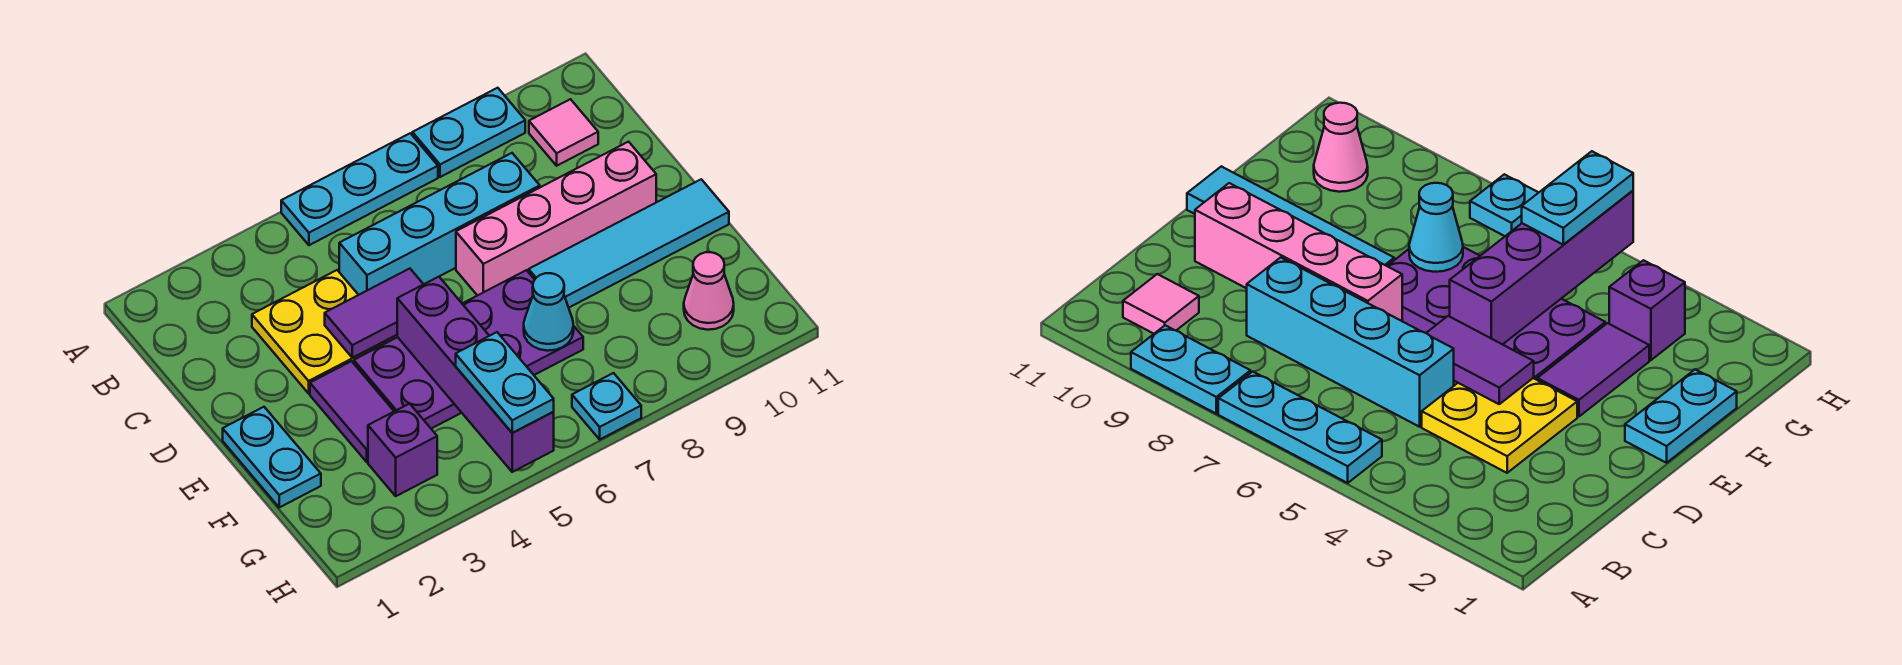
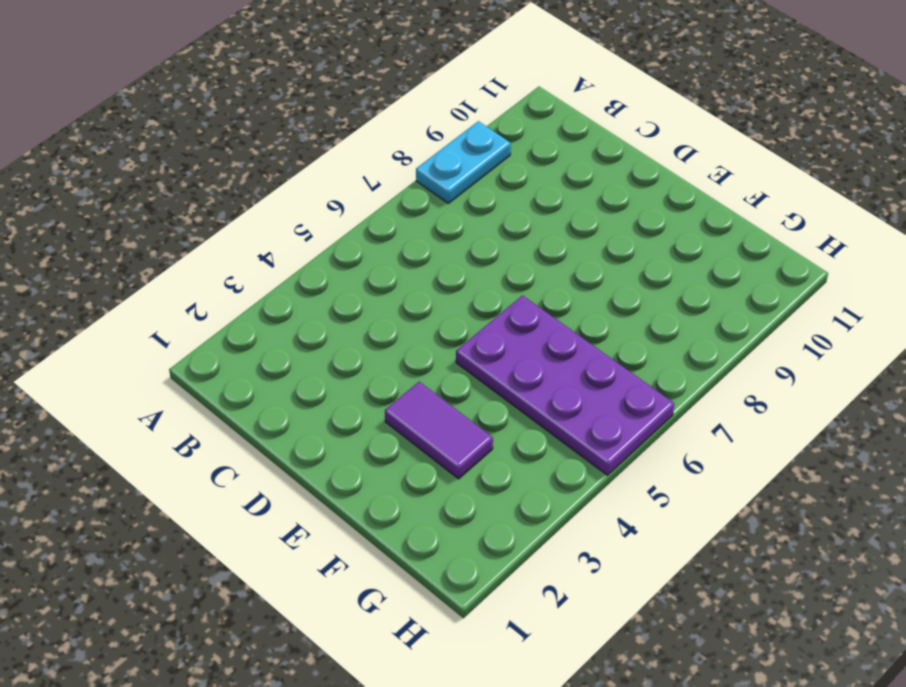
purple plate E5:H6 level 1 -> purple plate E4:F7 level 1
none -> cyan plate A5:A7 level 1
none -> pink tile B10 level 1
none -> yellow plate C3:D4 level 1

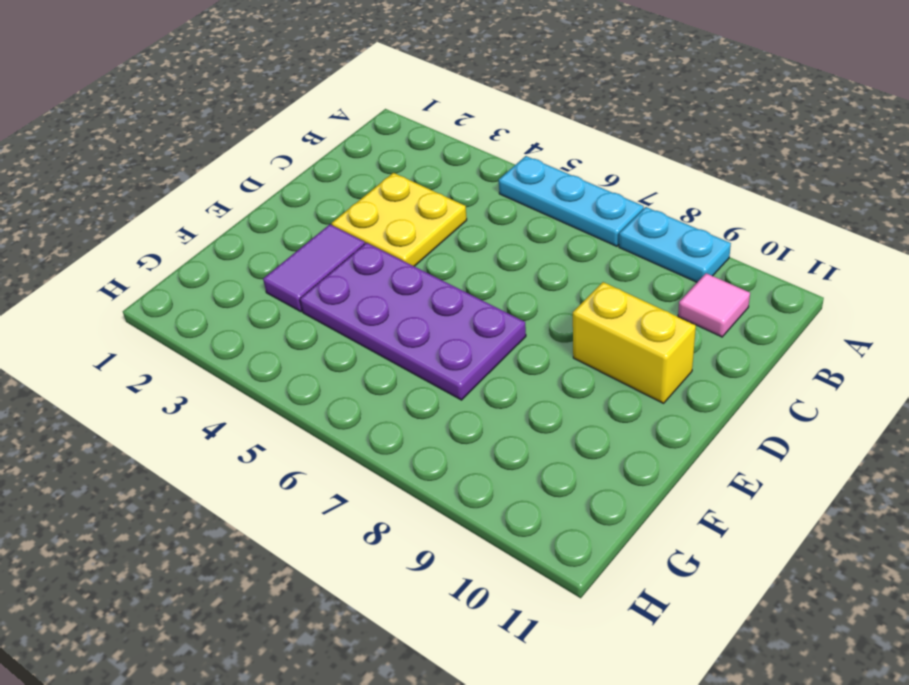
yellow brick D9:D10 level 1 -> pink brick D7:D10 level 1
none -> cyan brick C5:C8 level 1
none -> cyan plate E1:F1 level 1
none -> cyan tile E8:E11 level 1

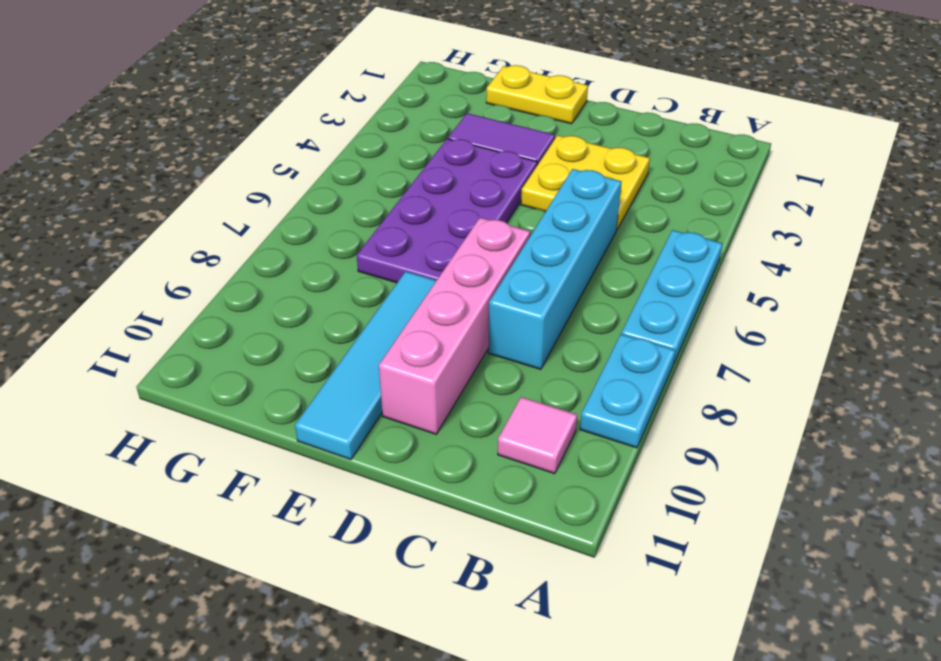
yellow plate E1:F1 level 1 -> cyan plate E1:F1 level 1
none -> purple brick G3 level 1
none -> pink cone G10 level 1
none -> cyan plate H7 level 1

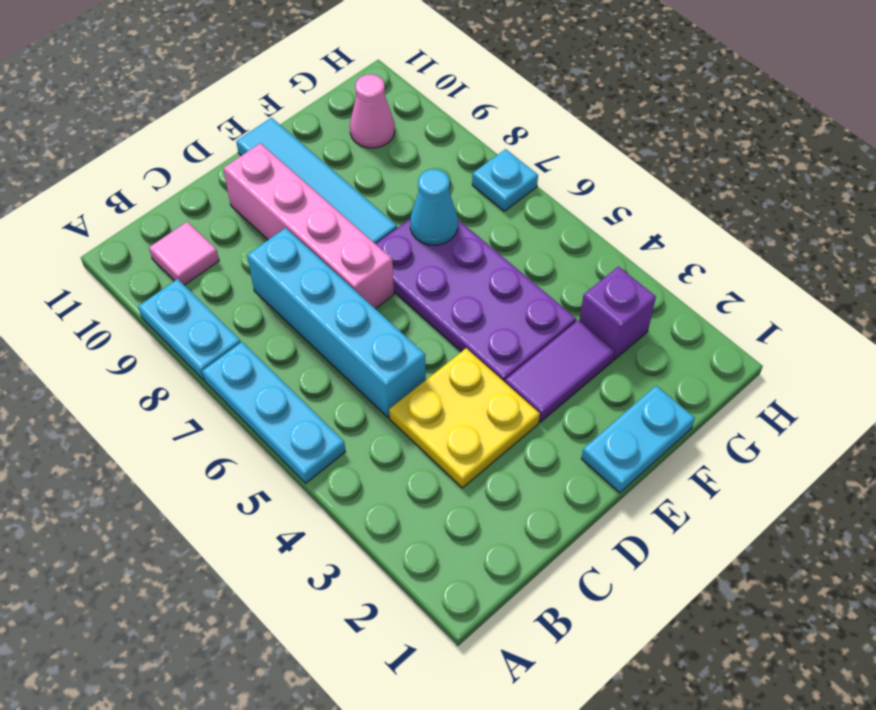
none -> purple tile D4:D5 level 2
none -> purple brick E5:H5 level 2
none -> cyan plate G5:H5 level 3

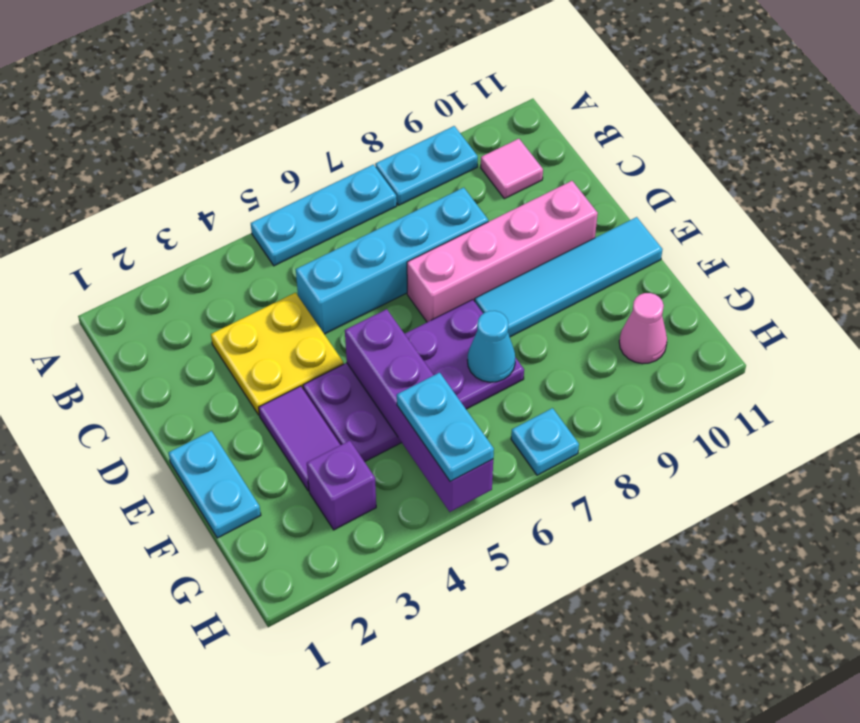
none -> purple tile D4:D5 level 2

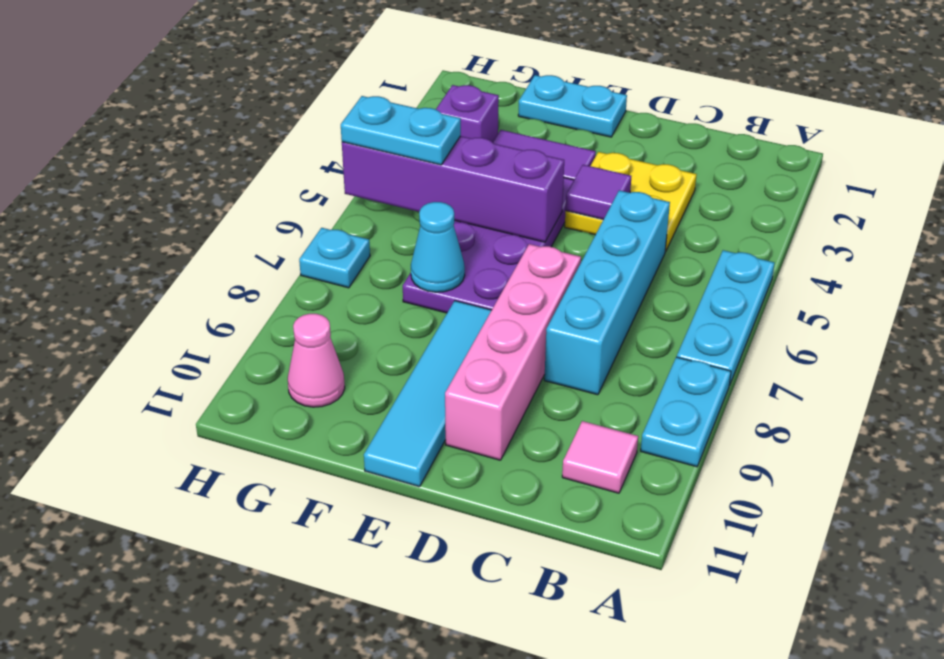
purple tile D4 level 2 -> purple tile D4:D5 level 2

